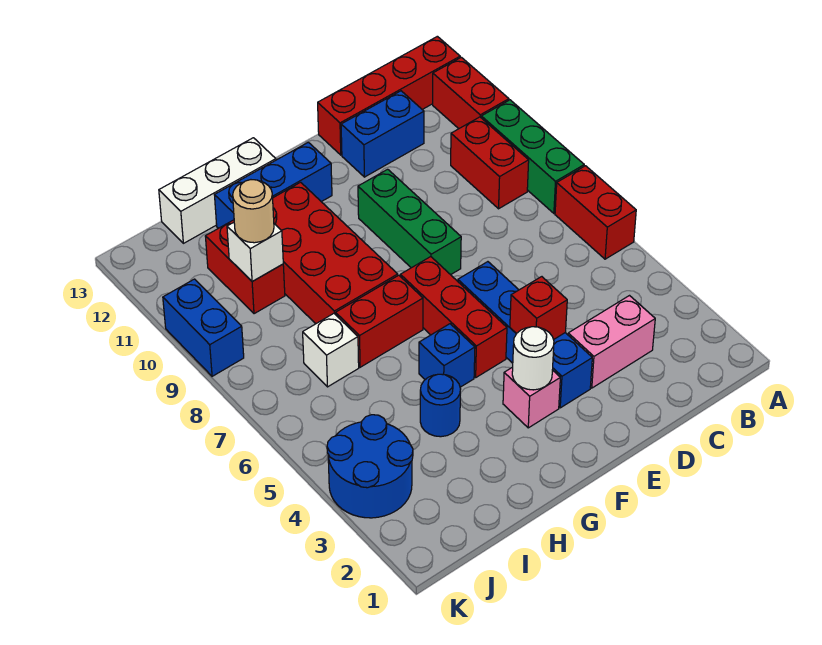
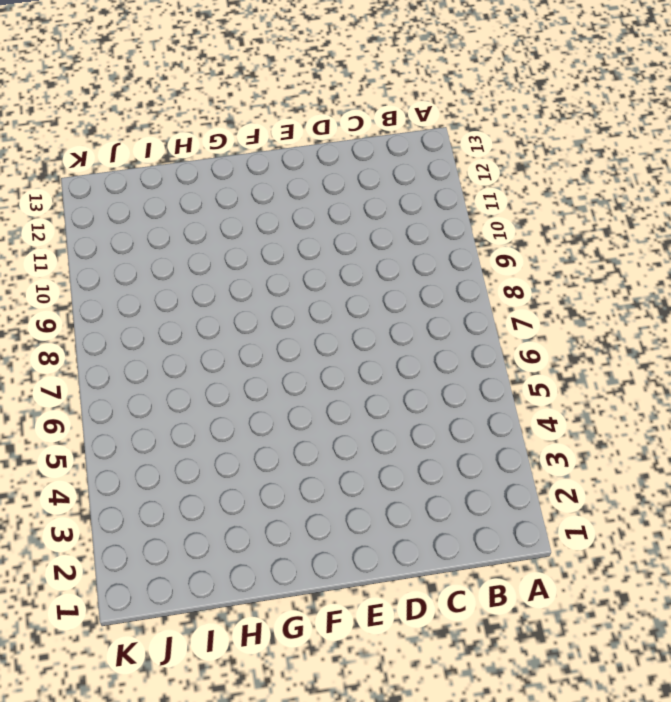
none -> red brick A6:A7 level 1
none -> green brick A8:A10 level 1
none -> red brick A11:A12 level 1

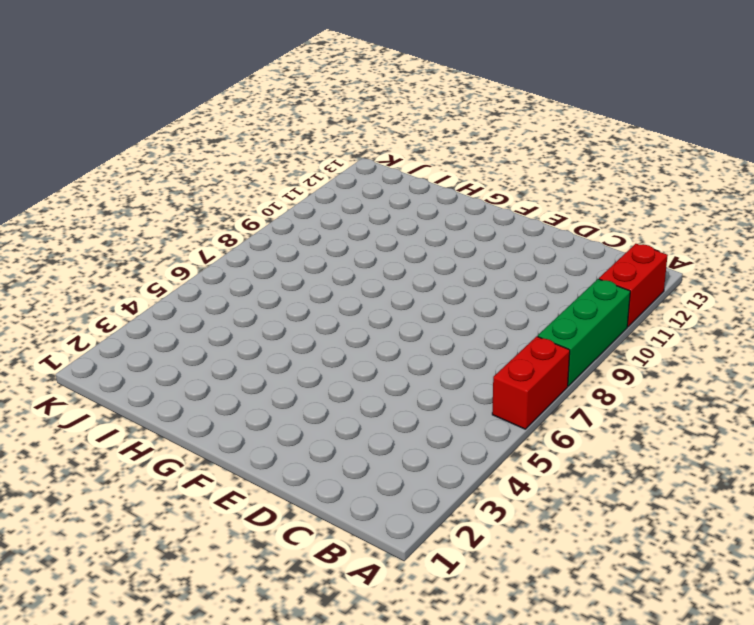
none -> red brick A13:D13 level 1
none -> red brick B9:B10 level 1
none -> pink brick C3:D3 level 1

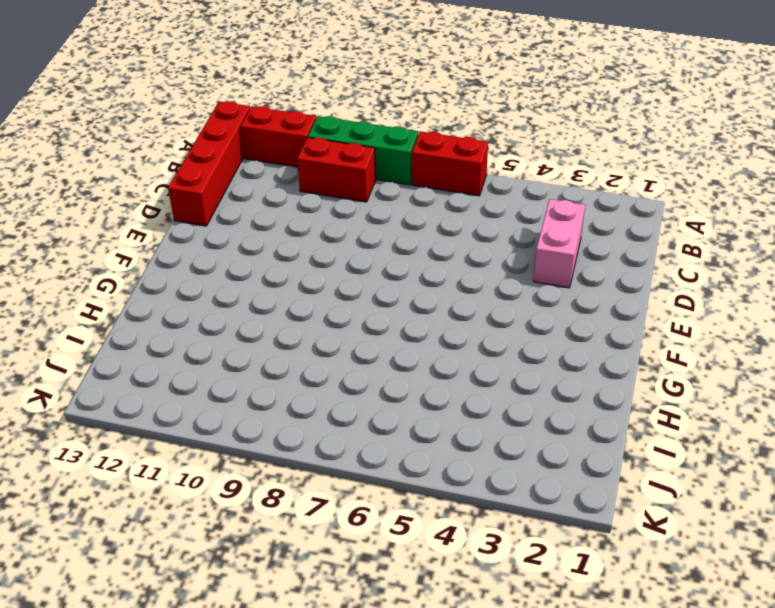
none -> blue brick C12:D12 level 1
none -> blue brick E3:E6 level 1
none -> green brick E8:E10 level 1

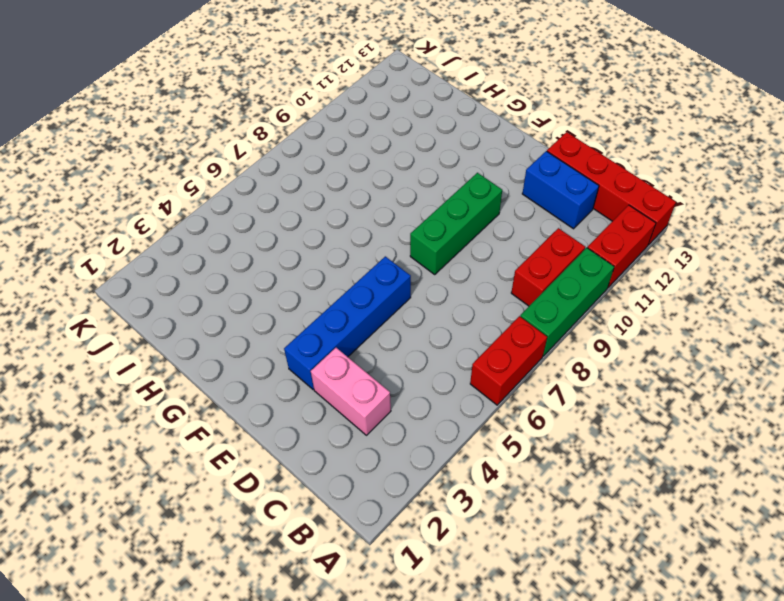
none -> pink brick F3 level 1
none -> red brick F5:F7 level 1
none -> blue brick F12:H12 level 1

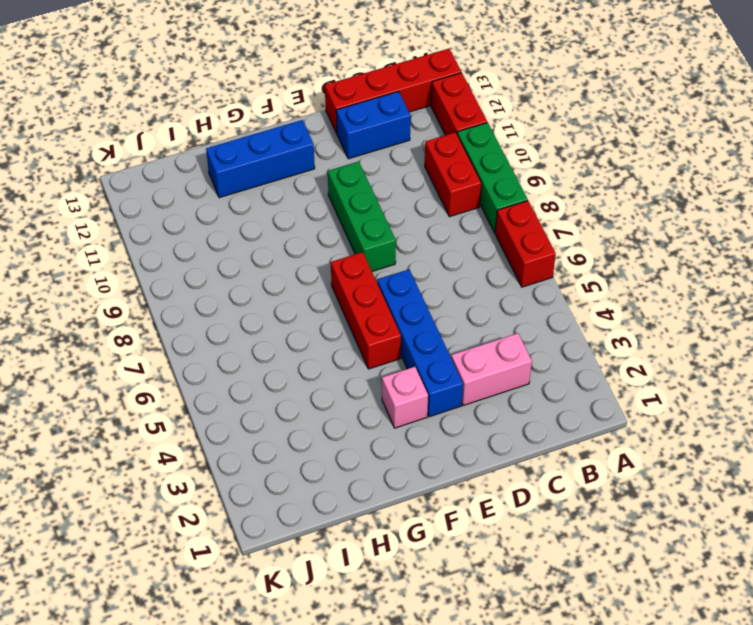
none -> blue brick G5 level 1
none -> red brick G7:H7 level 1
none -> red brick G8:H11 level 1

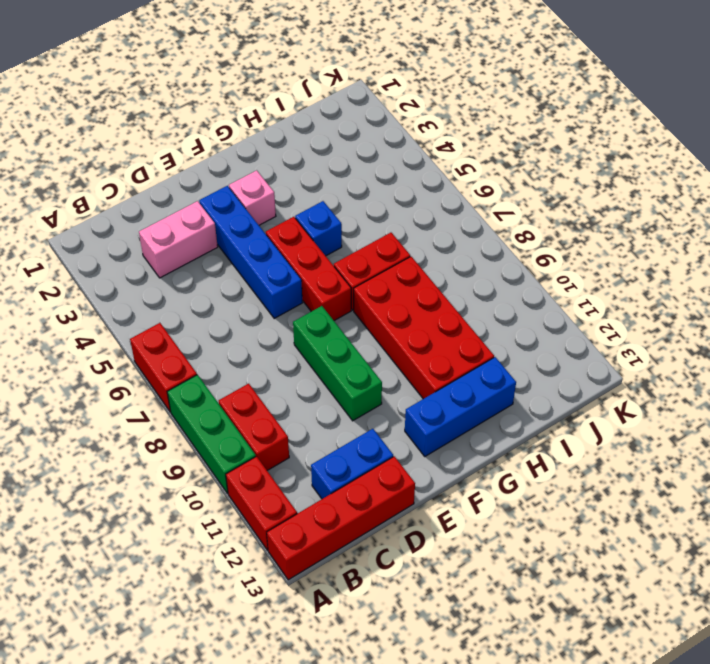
none -> white brick G13:I13 level 1
none -> blue round brick H4 level 1
none -> white brick I7 level 1

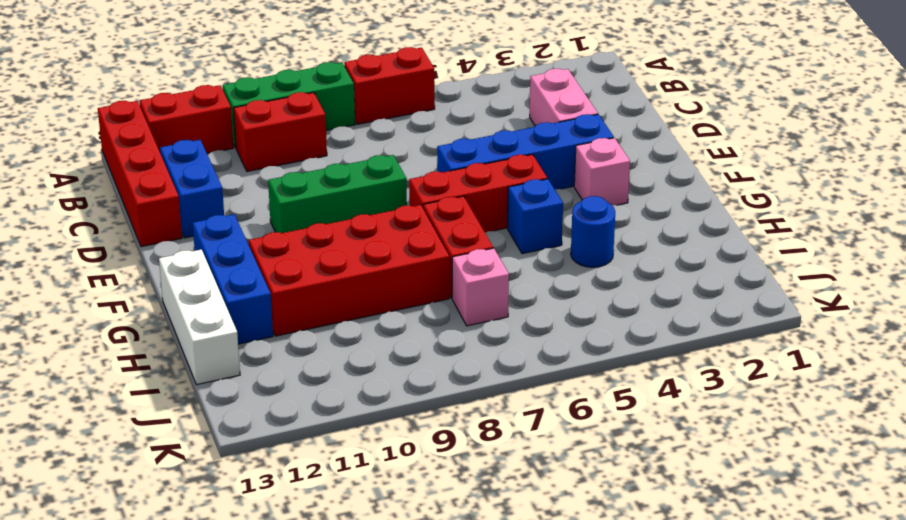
pink brick I7 level 1 -> white brick I7 level 1
none -> red brick I10:I11 level 1
none -> blue round brick J3:K4 level 1
none -> blue brick K9:K10 level 1

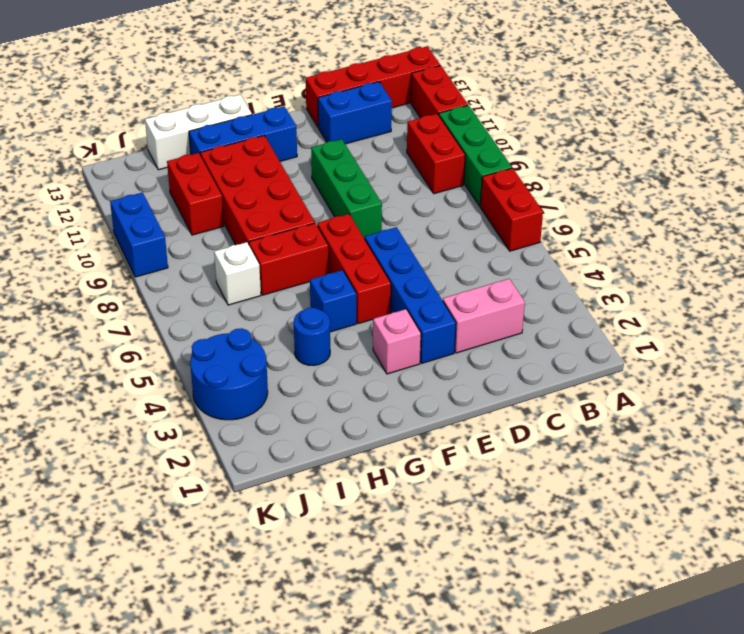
none -> red brick E4 level 2
none -> white round brick F3 level 2
none -> white brick I10 level 2

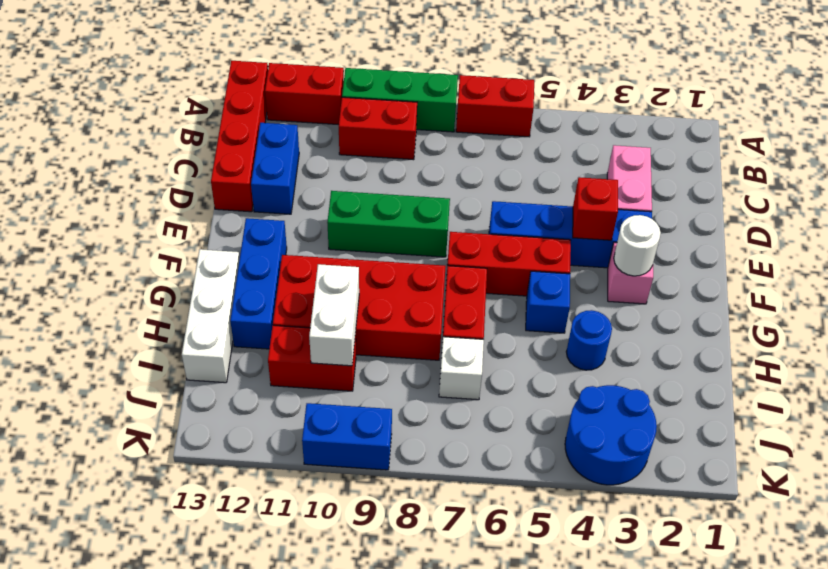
white brick H10:I10 level 2 -> white brick I10 level 2
none -> tan round brick I10 level 3

